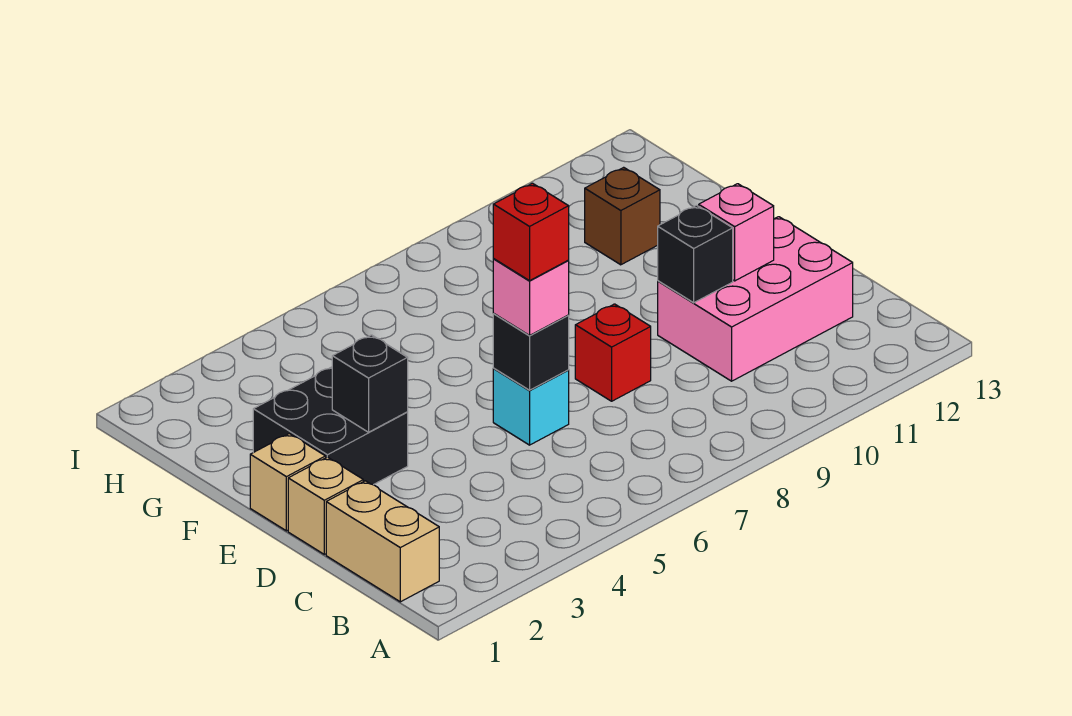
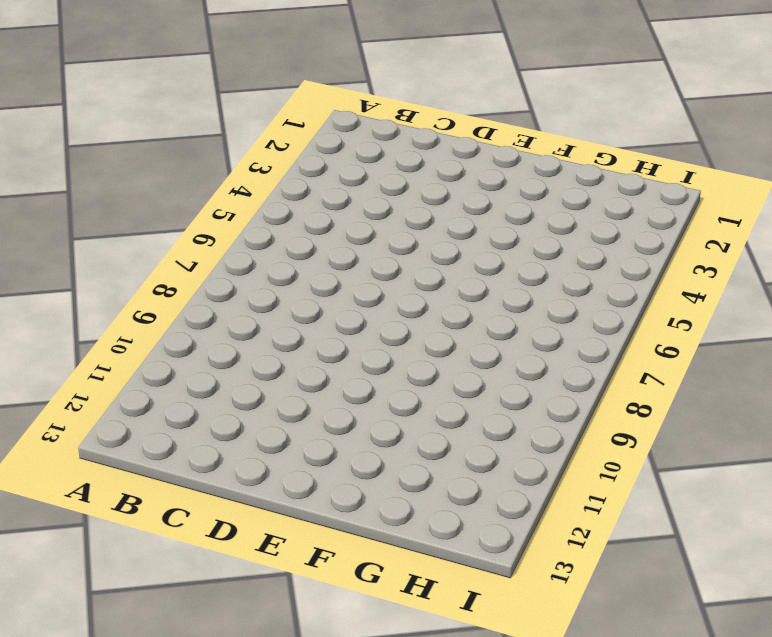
none -> tan brick B1:C1 level 1
none -> pink brick C10:D12 level 1
none -> tan brick D1 level 1

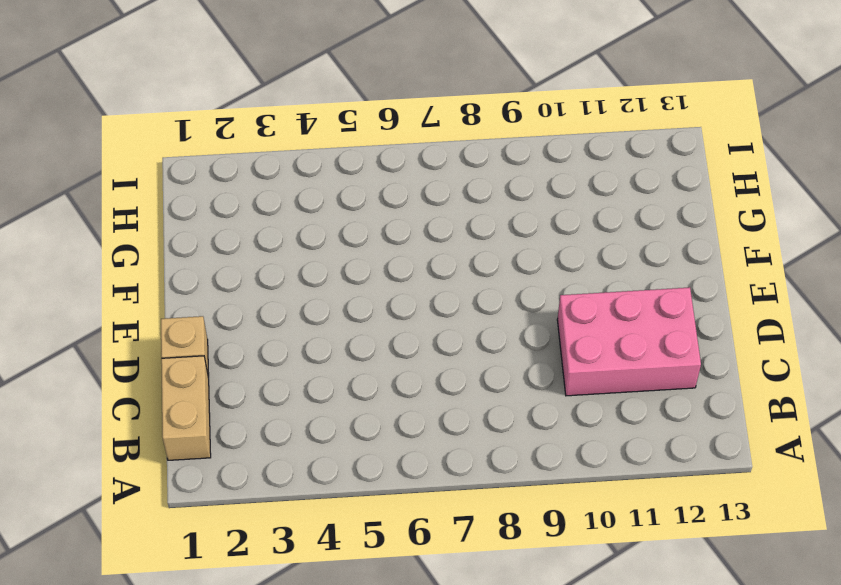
none -> cyan brick D6 level 1
none -> red brick D8 level 1
none -> tan brick E1 level 1

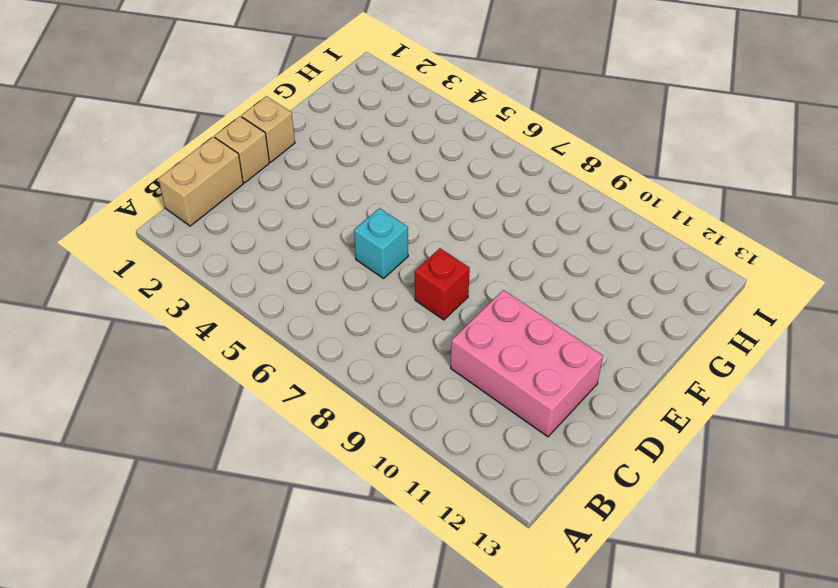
none -> black brick E2:F3 level 1
none -> brown brick G11 level 1
none -> black brick D6 level 2

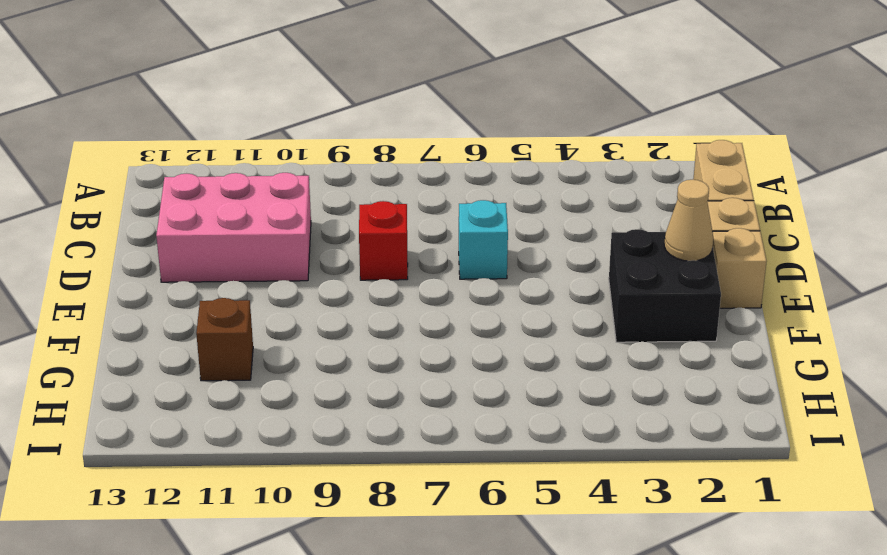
tan cone E2 level 2 -> none
none -> black brick D6 level 2
none -> black brick D10 level 2
none -> pink brick D11 level 2

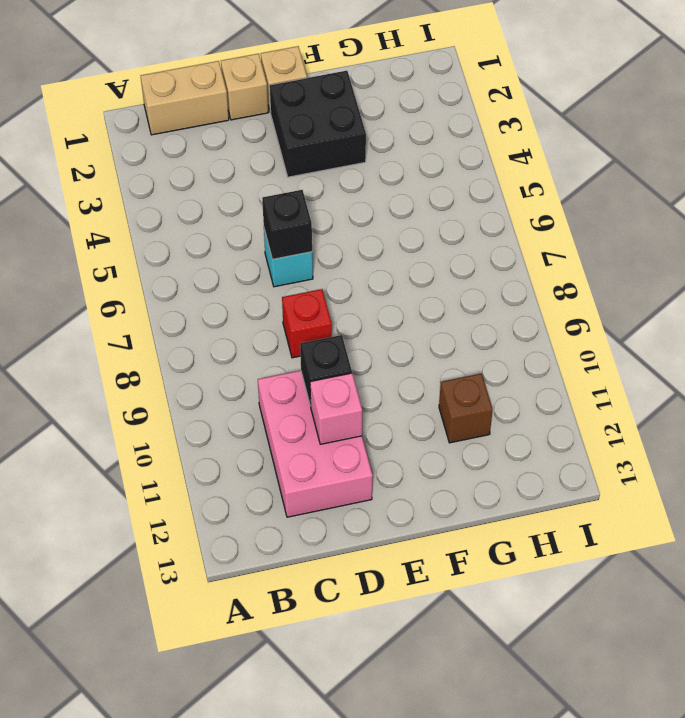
none -> black brick E3 level 2
none -> pink brick D6 level 3
none -> red brick D6 level 4

